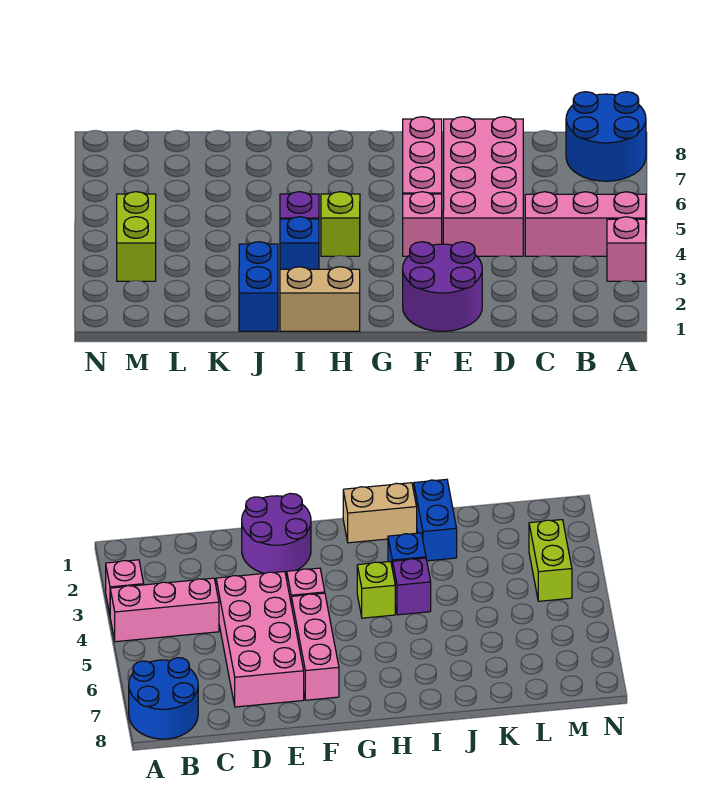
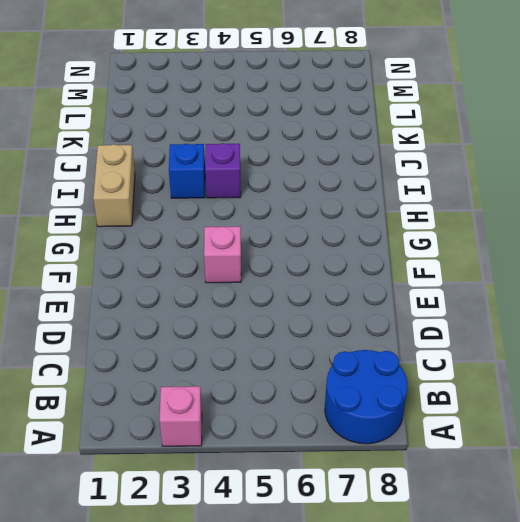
none -> pink brick A4:C4 level 1
none -> pink brick D4:E7 level 1
none -> purple round brick E1:F2 level 1

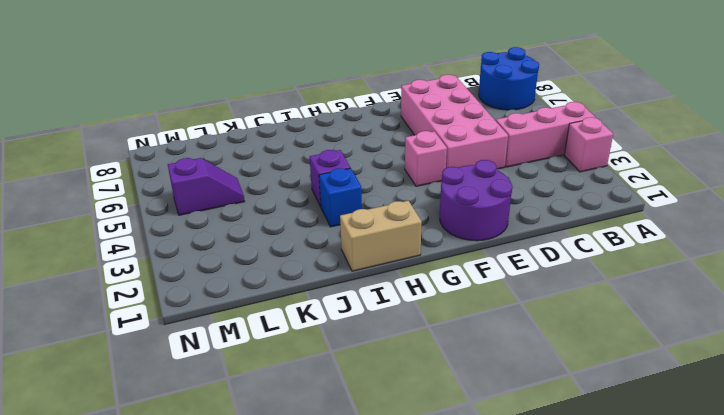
purple slope L5:M5 level 1 top M -> none
none -> pink brick F5:F7 level 1
none -> lime brick H4 level 1
none -> blue brick J1:J2 level 1

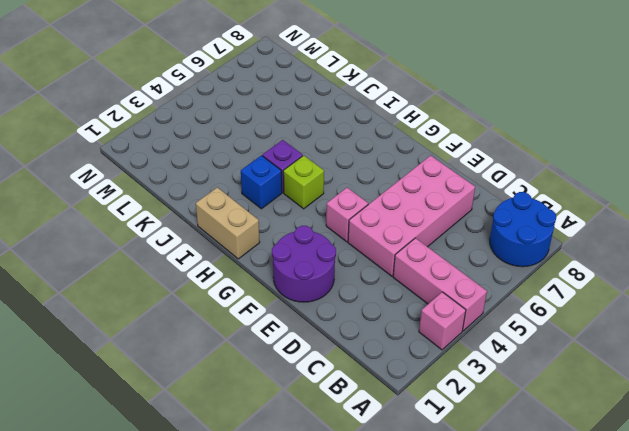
none -> pink brick F5:F7 level 1
none -> blue brick J1:J2 level 1
none -> lime brick M3:M4 level 1

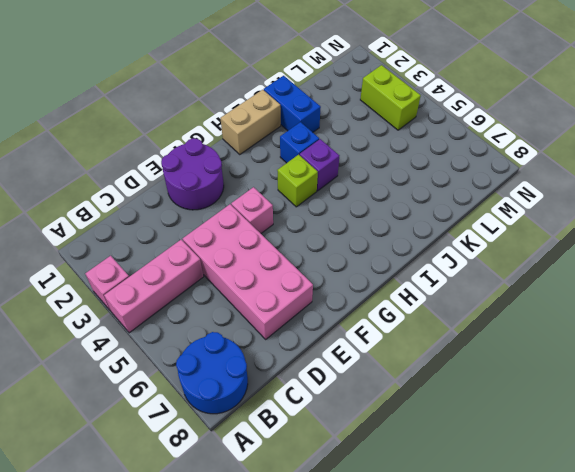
none -> pink brick F5:F7 level 1

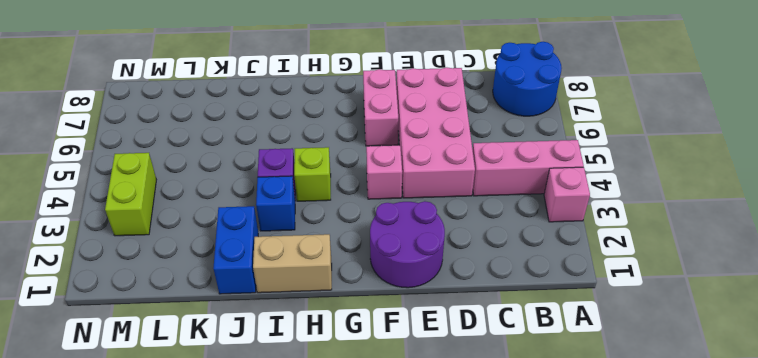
pink brick F6:F7 level 1 -> pink brick F5:F7 level 1

